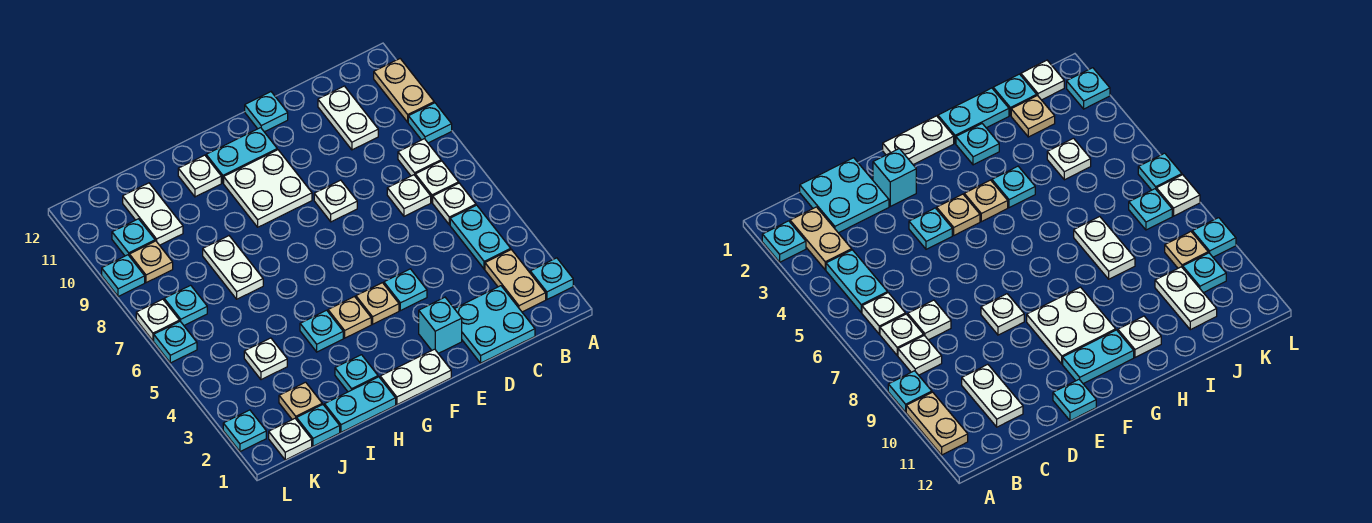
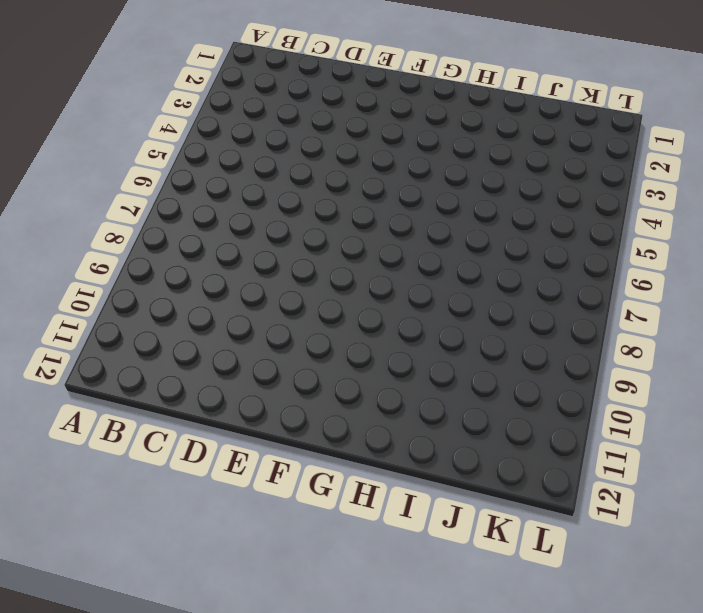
none -> cyan plate A2 level 1
none -> cyan plate A9 level 1
none -> tan plate A10:A11 level 1
none -> tan plate B2:B3 level 1

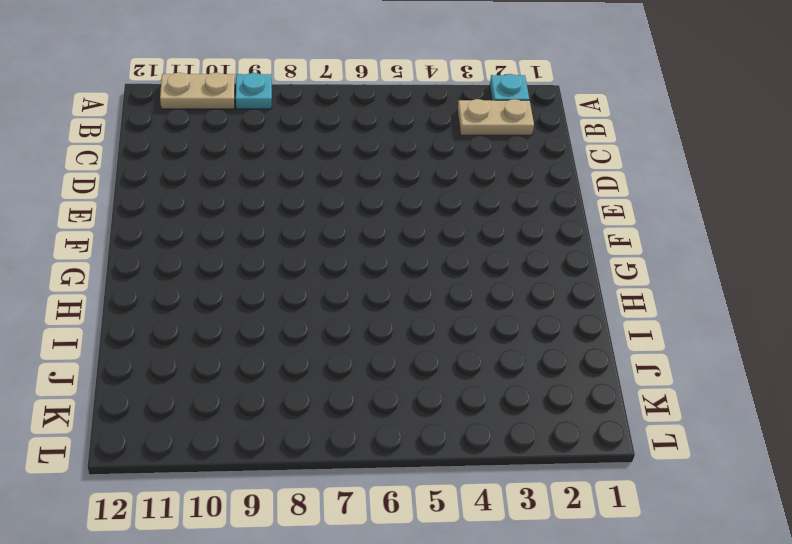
none -> cyan plate B4:B5 level 1
none -> white plate B6 level 1
none -> white plate B7 level 1
none -> white plate B8 level 1

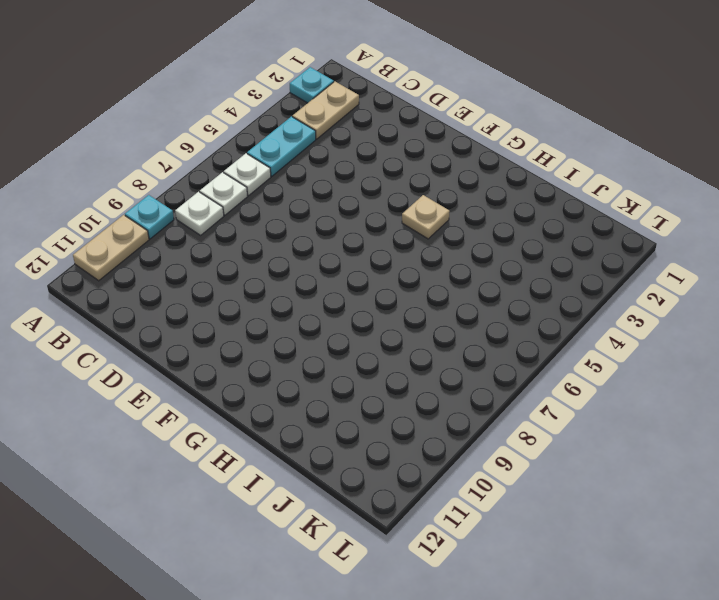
none -> cyan plate C1:D2 level 1
none -> white plate C7 level 1
none -> white plate C10:C11 level 1
none -> cyan brick E2 level 1

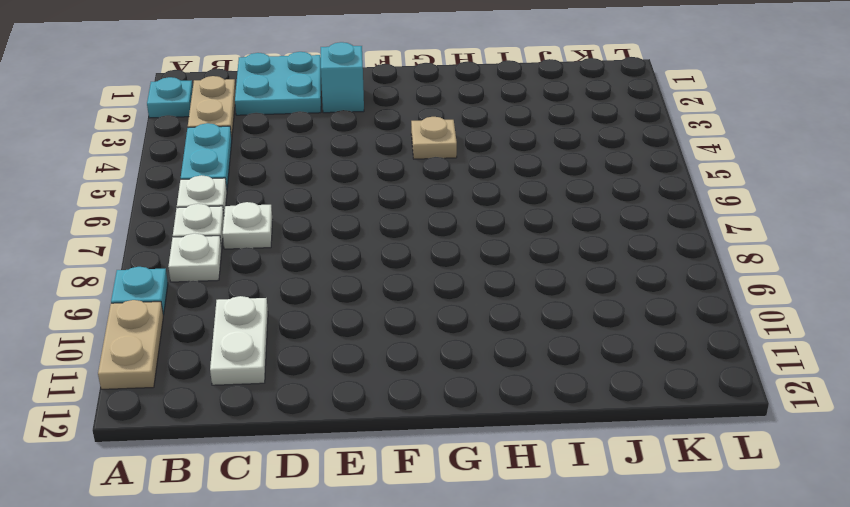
none -> cyan plate E4 level 1
none -> white plate E8 level 1
none -> cyan plate E12 level 1
none -> white plate F1:G1 level 1

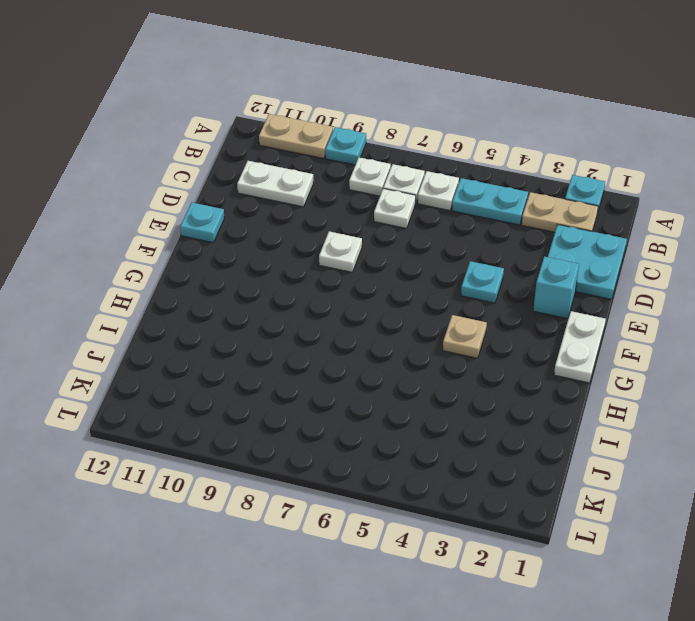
none -> tan plate F4 level 1
none -> white plate F9:G10 level 1
none -> cyan plate F11:G11 level 1
none -> cyan plate H1:I1 level 1

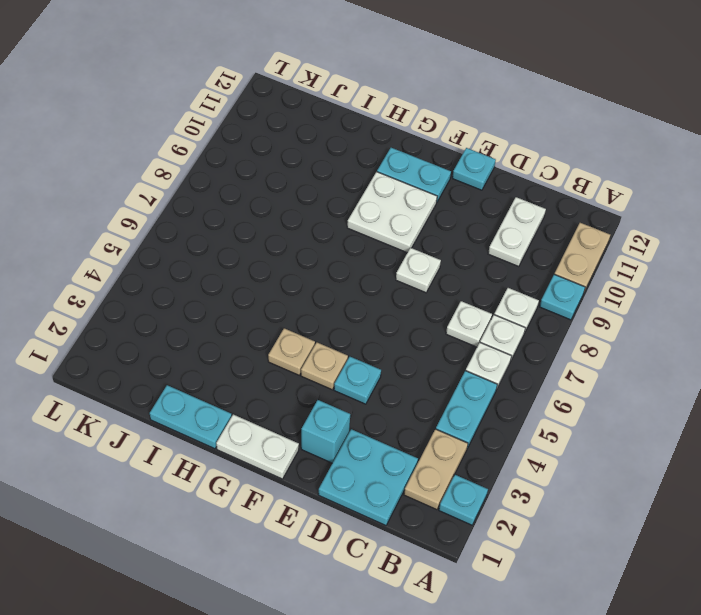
none -> cyan plate H2 level 1
none -> cyan plate H4 level 1
none -> white plate H11 level 1
none -> white plate I7:I8 level 1

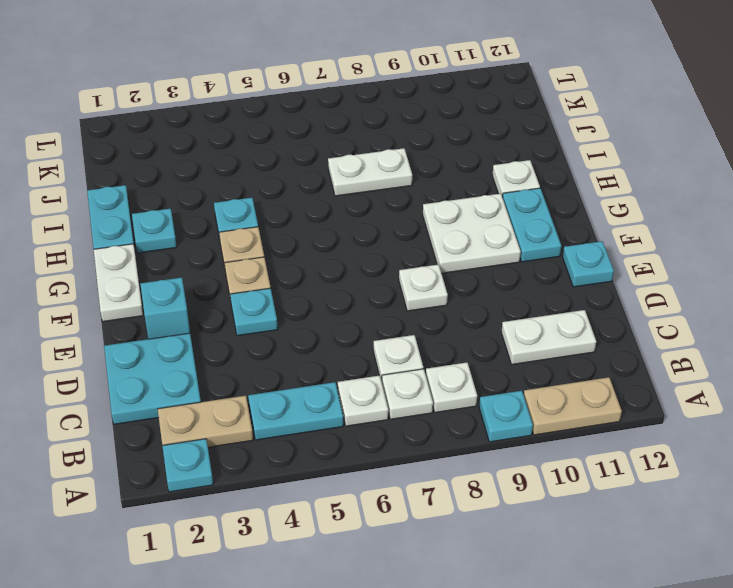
none -> cyan plate J1 level 1
none -> tan plate J2 level 1
none -> white plate J4 level 1
none -> white plate J10:J11 level 1

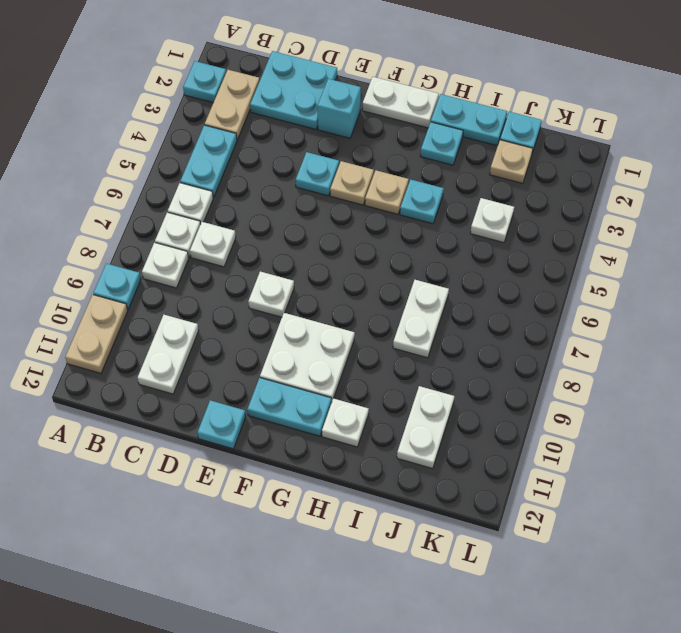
none -> white plate K1 level 1
none -> cyan plate K7 level 1
none -> tan plate K9 level 1
none -> cyan plate K10 level 1

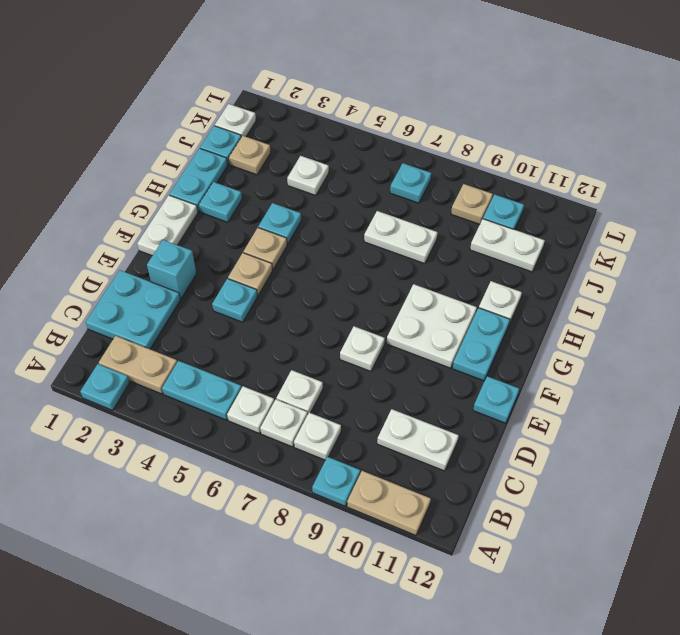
none -> cyan plate L2 level 1
none -> cyan plate L6 level 1
none -> white plate L7 level 1
none -> cyan plate L9 level 1

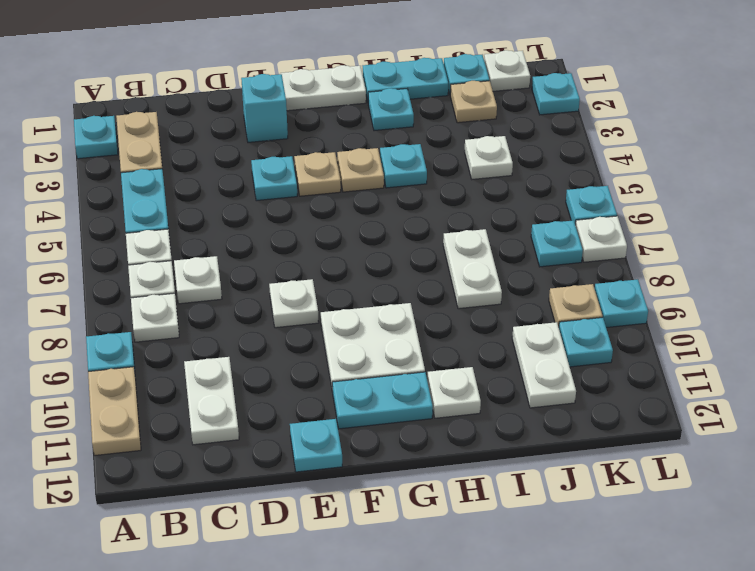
none -> cyan plate C1:D2 level 1

